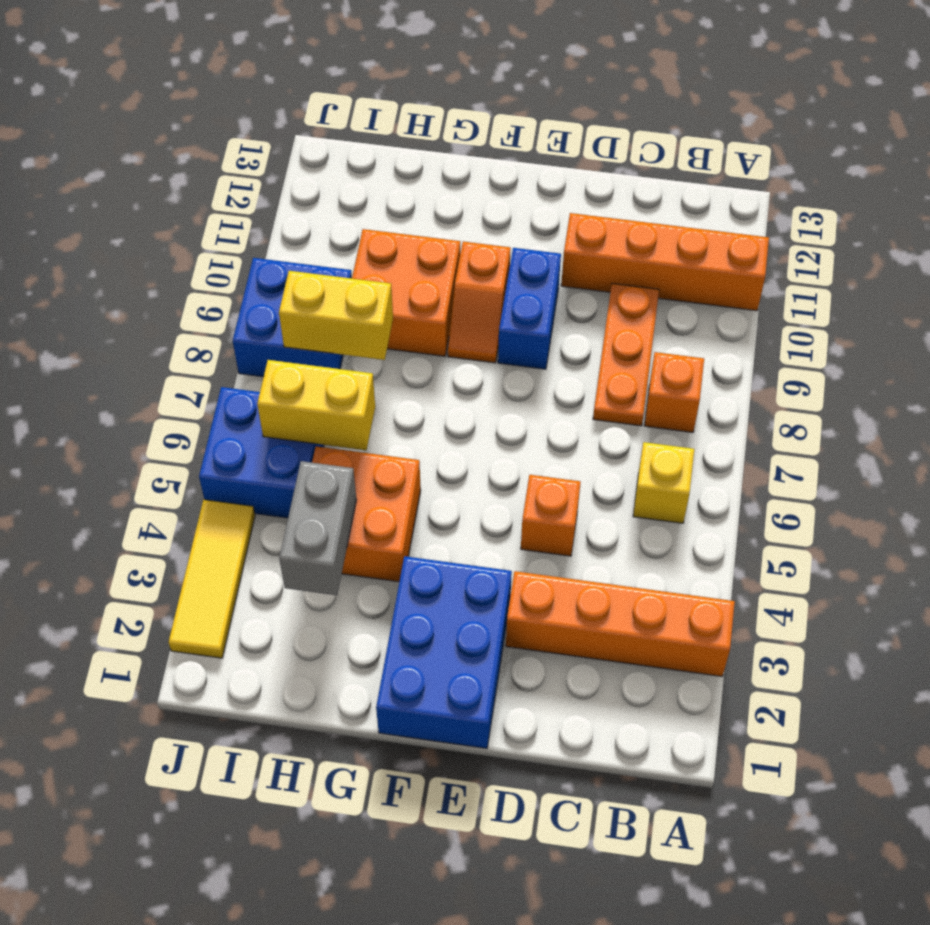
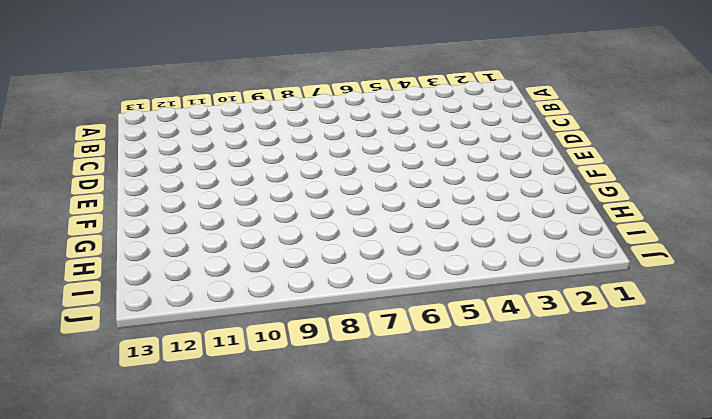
none -> orange brick A3:D3 level 1
none -> orange brick A11:D11 level 1
none -> yellow brick B6 level 1

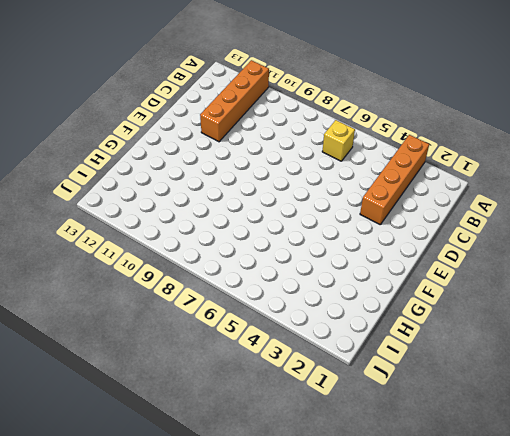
none -> orange brick B8 level 1
none -> orange plate C8:C10 level 1
none -> orange brick D5 level 1

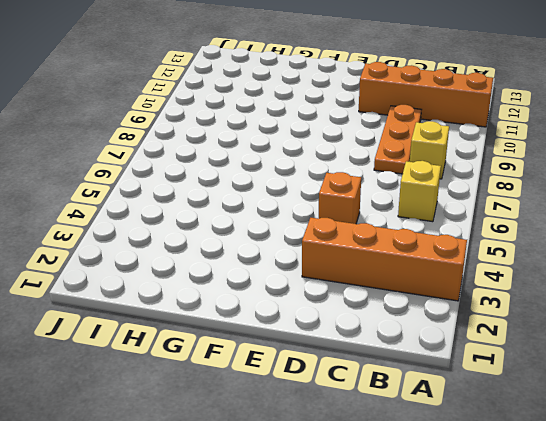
yellow brick B8 level 1 -> orange brick B8 level 1
none -> blue brick E1:F3 level 1
none -> blue brick E9:E10 level 1
none -> orange slope F9:F10 level 1 top 10

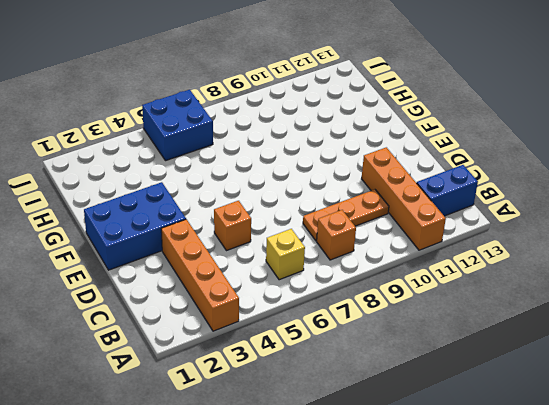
blue brick B12:B13 level 1 -> blue brick E9:E10 level 1
none -> orange slope F9:F10 level 1 top 10
none -> orange brick G4:H5 level 1
none -> orange brick G9:H10 level 1

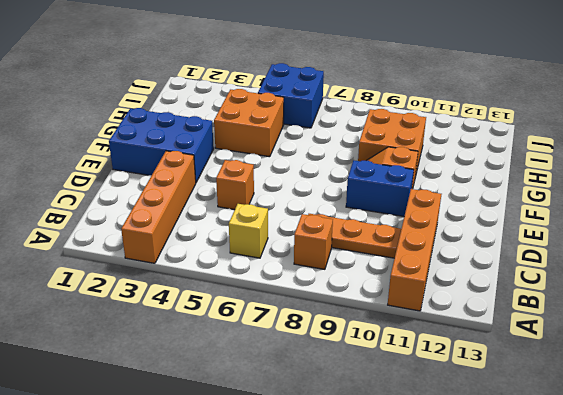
none -> blue brick I8:J9 level 1
none -> yellow tile J2:J4 level 1
none -> grey brick H3:H4 level 2

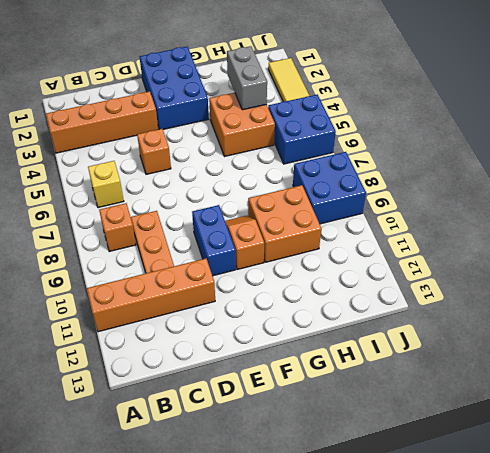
none -> yellow brick H6:I6 level 2
none -> yellow brick H8:I8 level 2

